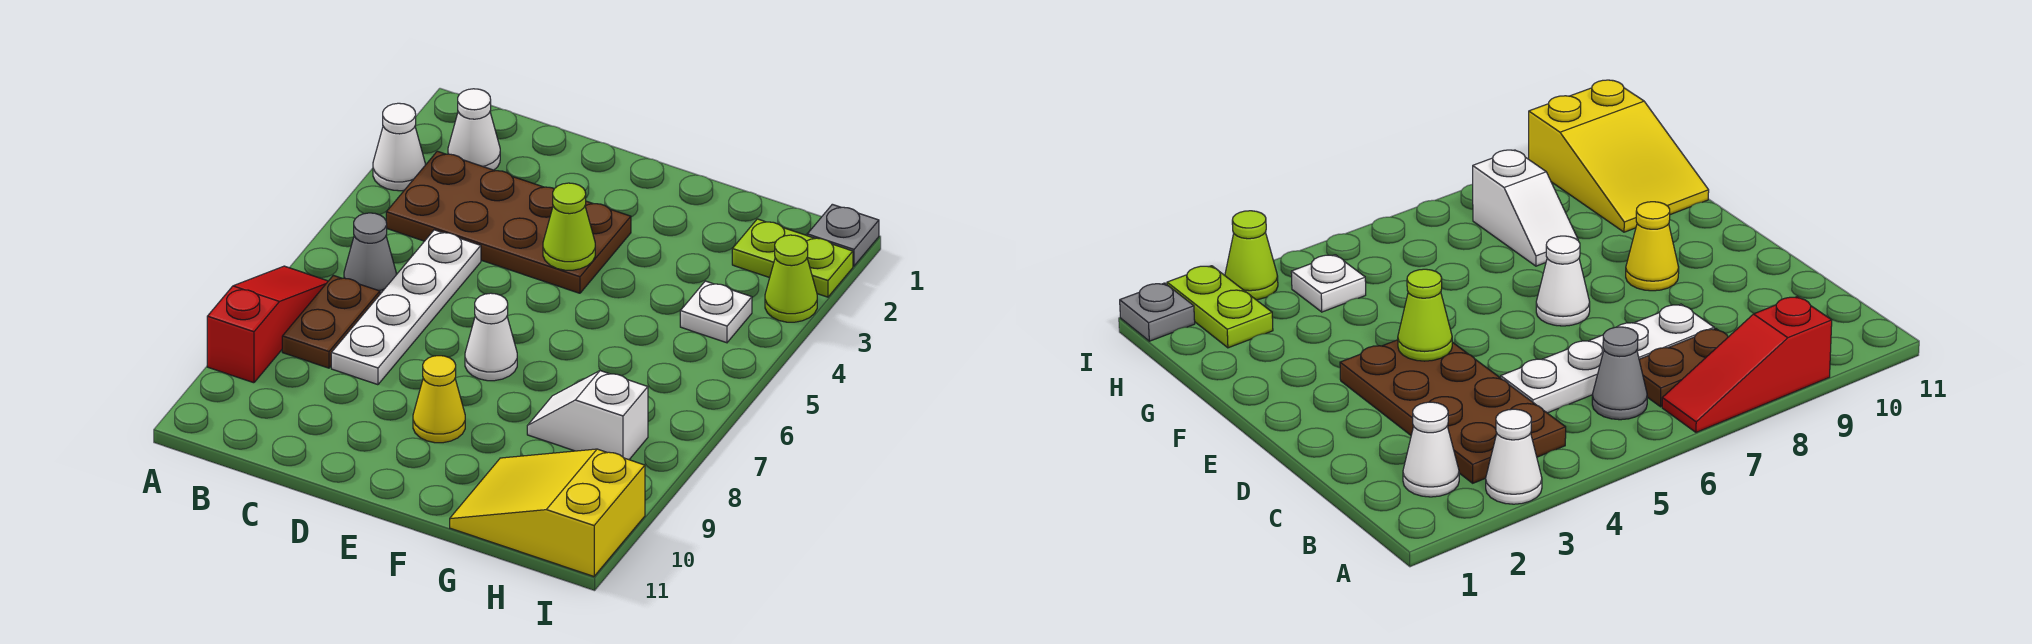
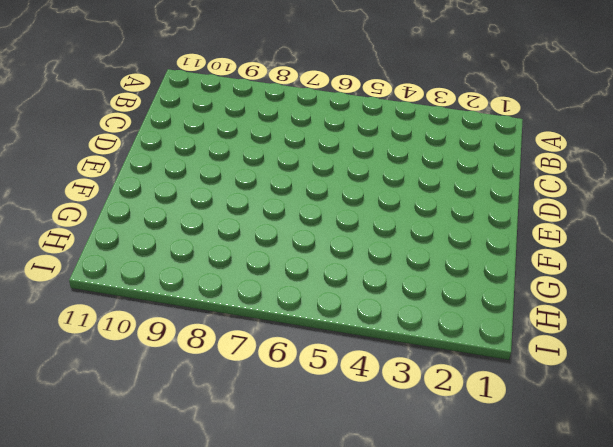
none -> white cone A3 level 1
none -> red slope A7:A9 level 1 top 9
none -> white cone B2 level 1

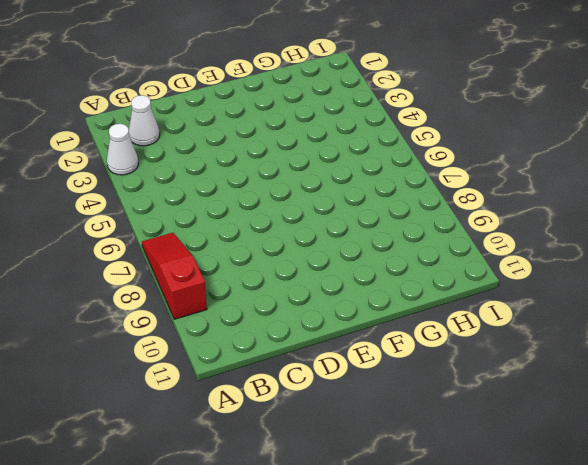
none -> brown plate B3:E4 level 1
none -> grey cone B6 level 1
none -> brown plate B7:B8 level 1

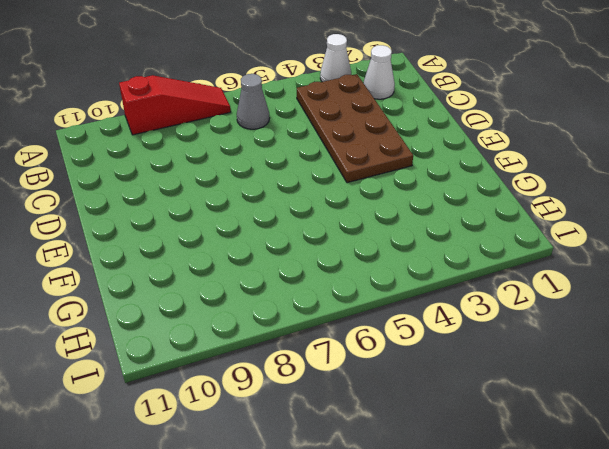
none -> brown plate B7:B8 level 1
none -> white plate C5:C8 level 1
none -> white cone E7 level 1

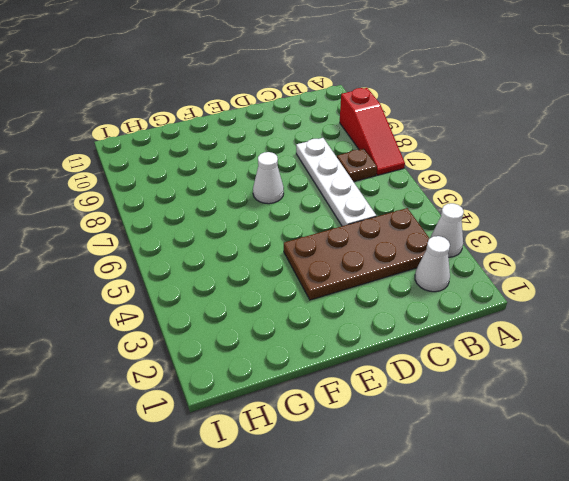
brown plate B7 level 1 -> brown plate B7:B8 level 1
none -> grey cone B6 level 1
none -> yellow cone E9 level 1
none -> white slope G8:H8 level 1 top H

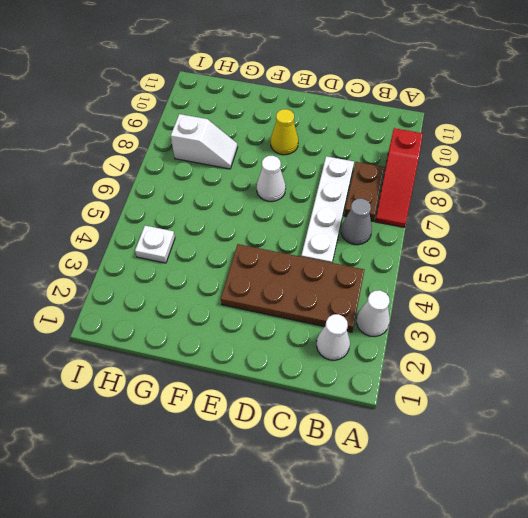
none -> yellow slope G10:I11 level 1 top I
none -> lime plate H2:I2 level 1
none -> grey plate I1 level 1

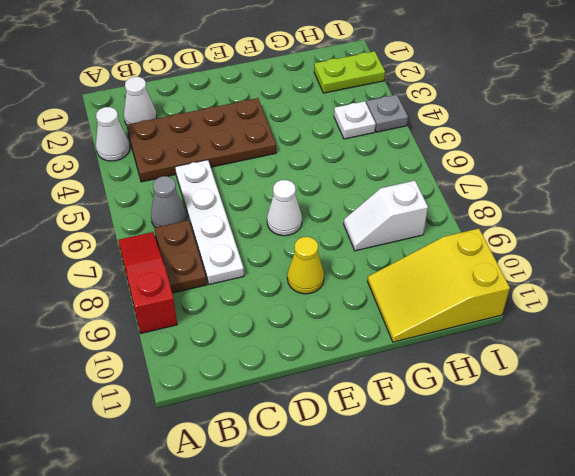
grey plate I4 level 1 -> grey plate I1 level 1
none -> lime cone I3 level 1
none -> lime cone E4 level 2

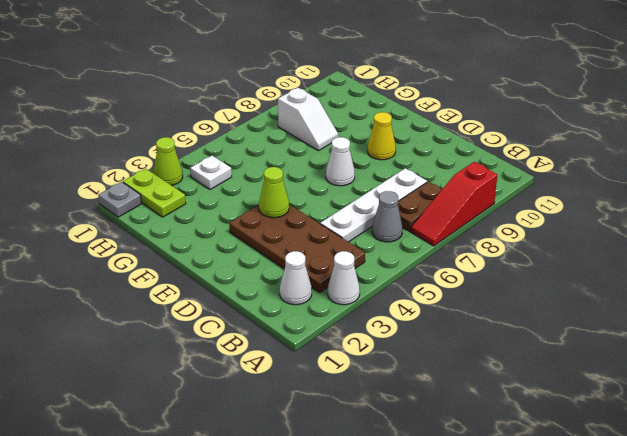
none -> yellow slope G10:I11 level 1 top I

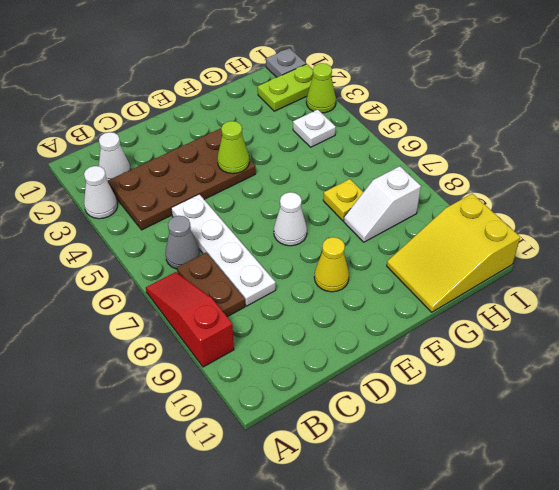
yellow plate G7 level 1 -> none

